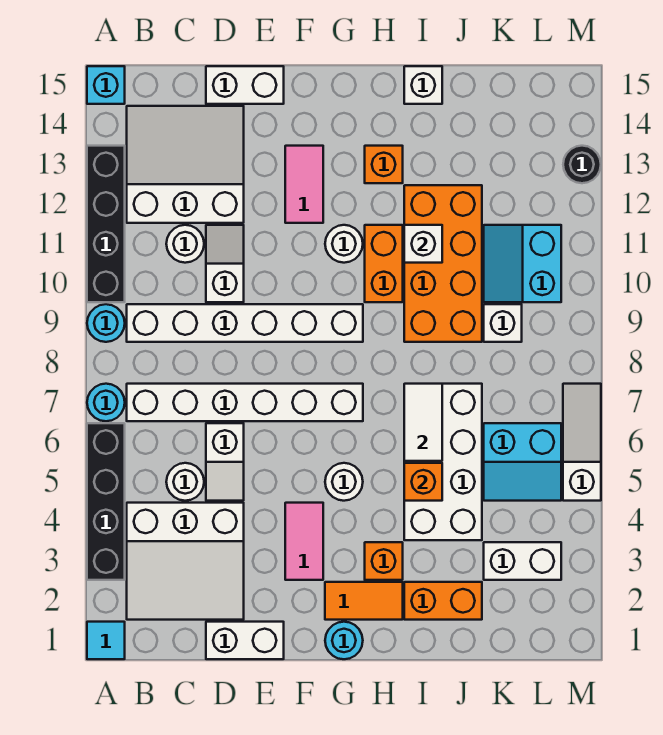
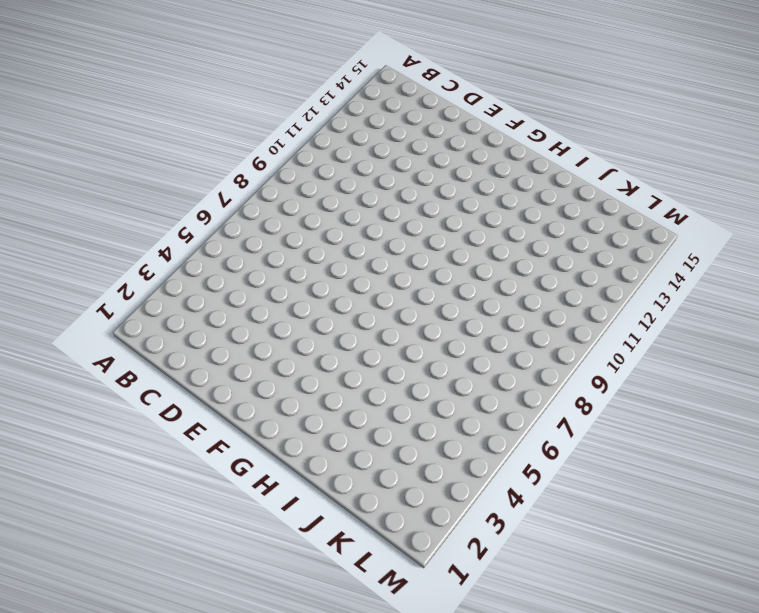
none -> cyan tile A1 level 1
none -> black brick A3:A6 level 1
none -> cyan round brick A7 level 1
none -> cyan round brick A9 level 1

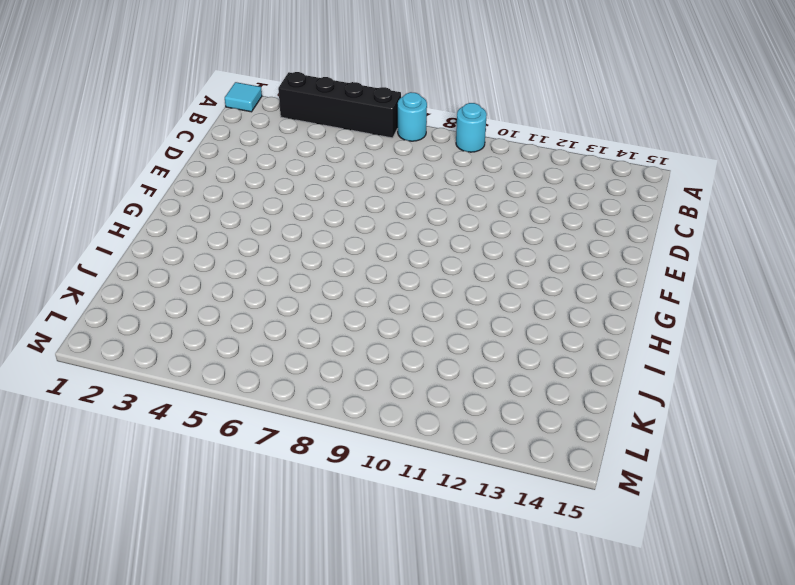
none -> black brick A10:A13 level 1
none -> cyan brick A15 level 1
none -> white slope B2:D4 level 1 top 4
none -> white brick B7:G7 level 1

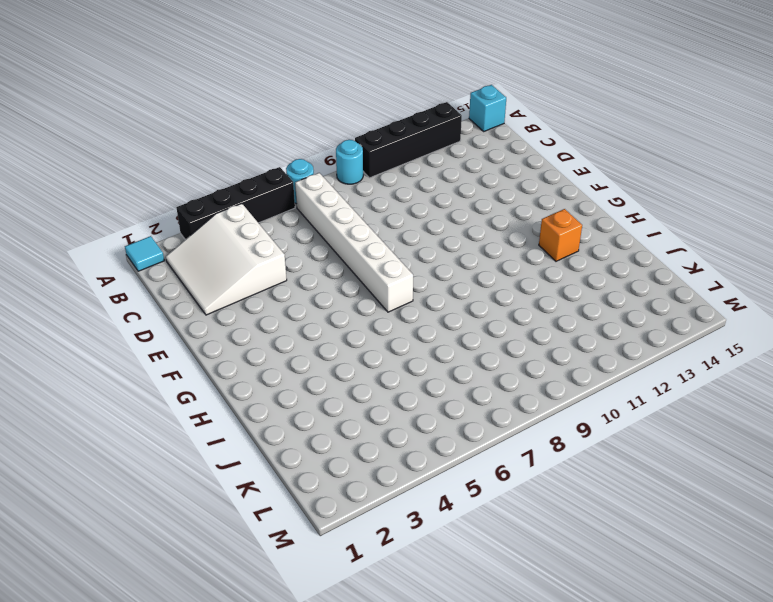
none -> white brick B9:G9 level 1
none -> white slope B12:D14 level 1 top 12
none -> white round brick C5 level 1
none -> white round brick C11 level 1

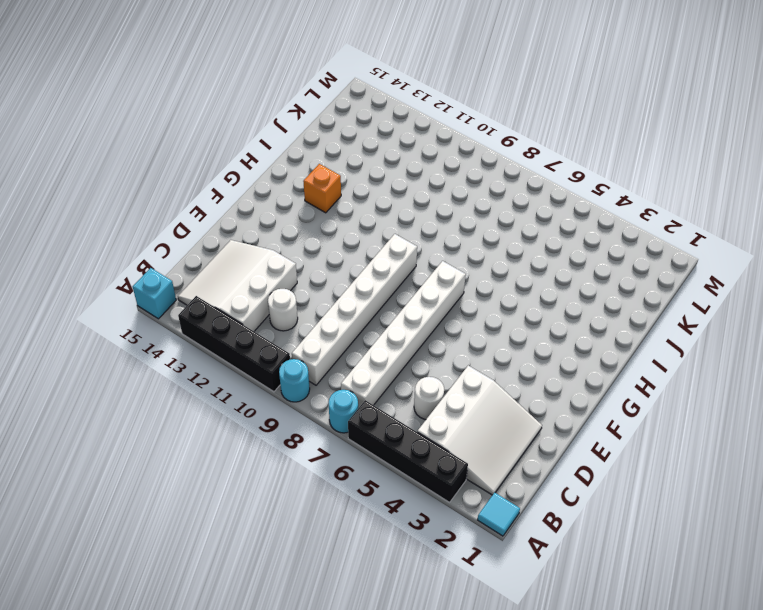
none -> white brick D1:E1 level 1
none -> white slope D5:D6 level 1 top 6
none -> white slope D10:D11 level 1 top 10
none -> white brick D15:E15 level 1

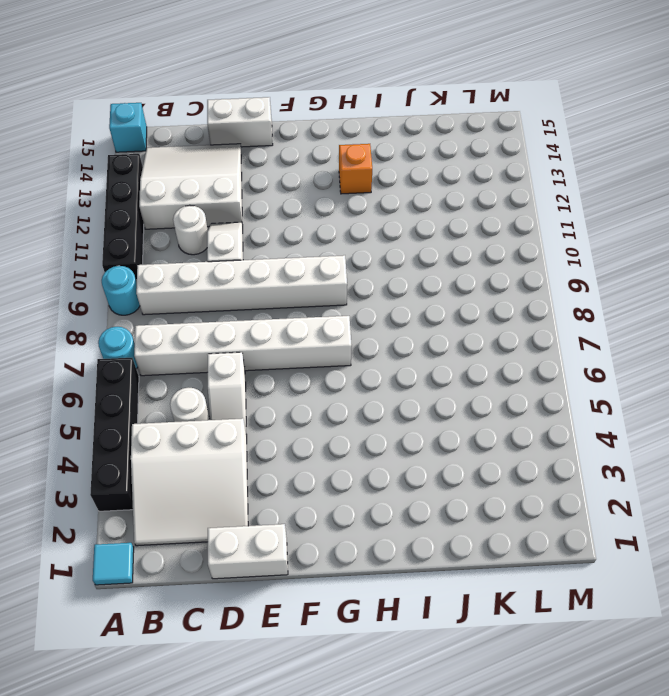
none -> pink tile F3:F4 level 1
none -> pink tile F12:F13 level 1
none -> cyan round brick G1 level 1
none -> orange tile G2:H2 level 1

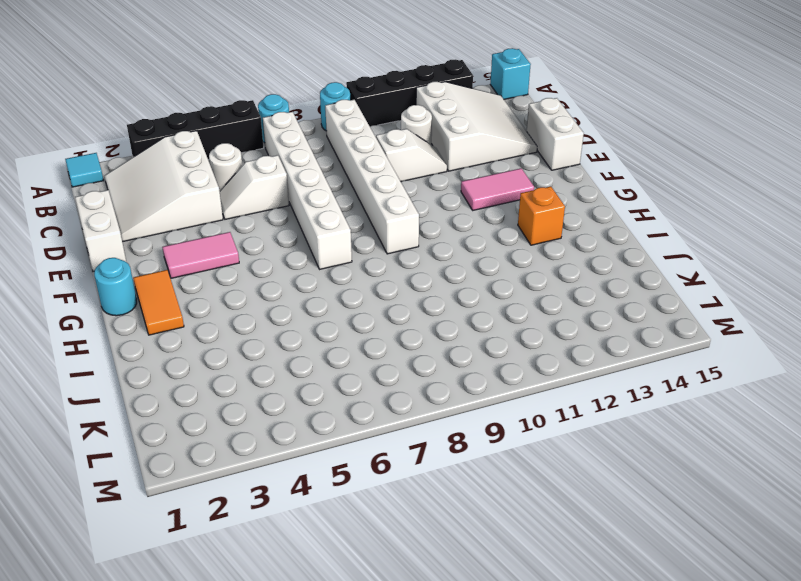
none -> white round brick G5 level 1
none -> white round brick G11 level 1
none -> orange brick H3 level 1
none -> orange brick H10:H11 level 1

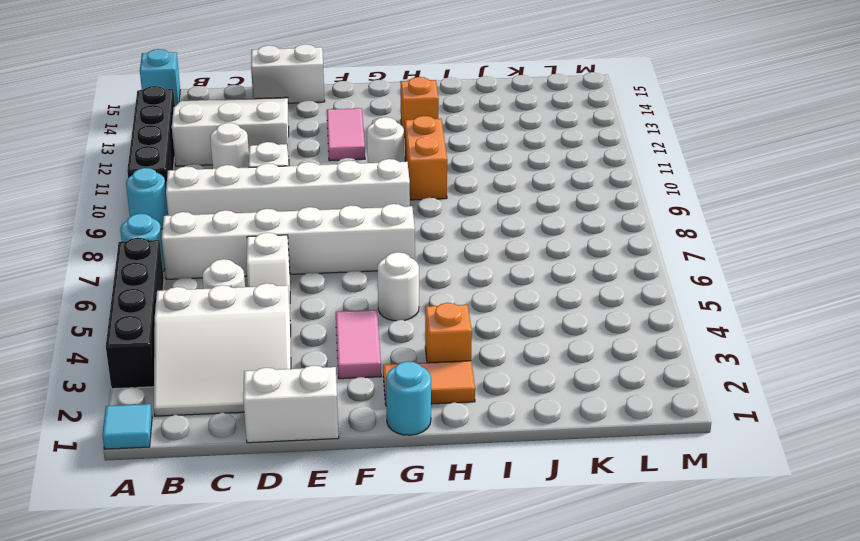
none -> orange brick I2:J2 level 1
none -> white brick I4:J7 level 1
none -> orange brick I9:J12 level 1
none -> white brick I15 level 1

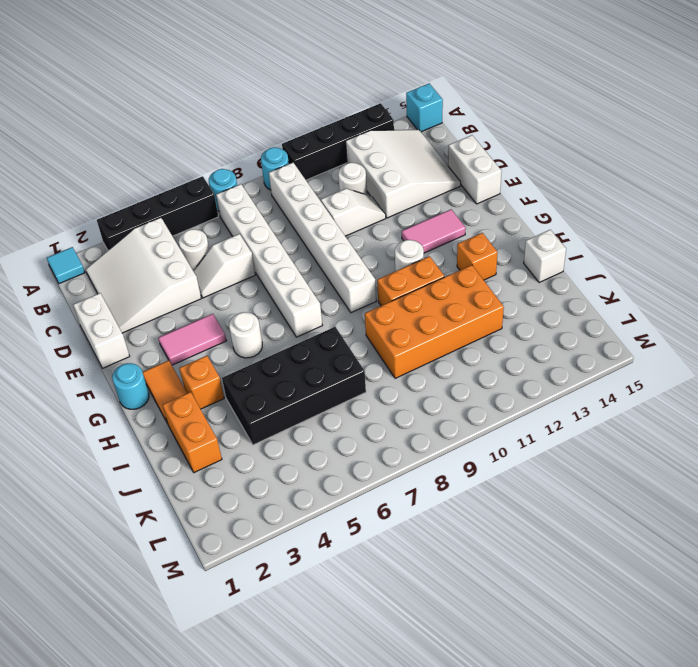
black brick I4:J7 level 1 -> white brick I4:J7 level 1
none -> white brick K3:L3 level 1
none -> cyan slope K5:L6 level 1 top 6
none -> white brick K9 level 1
none -> cyan slope K10:L11 level 1 top L

